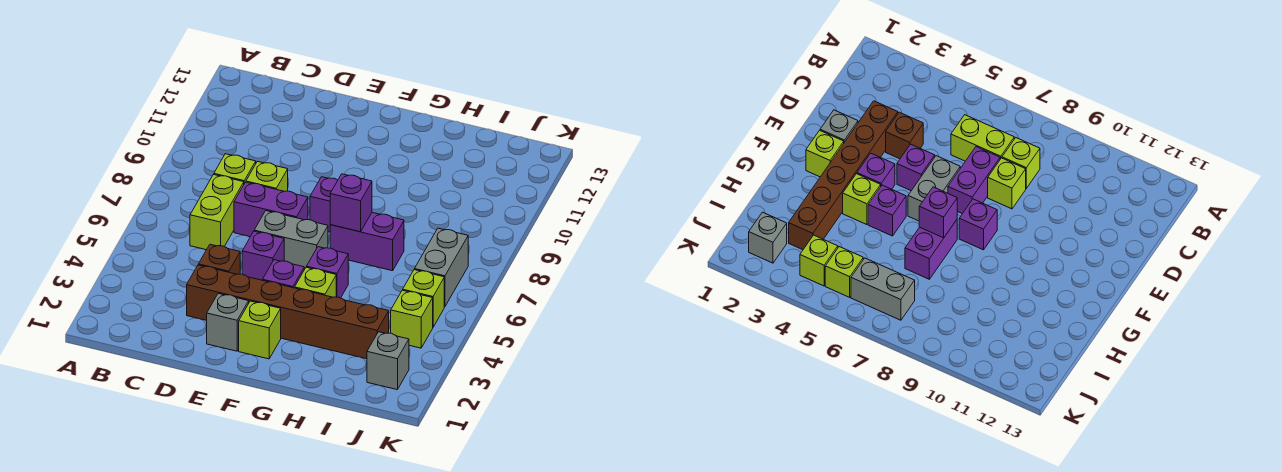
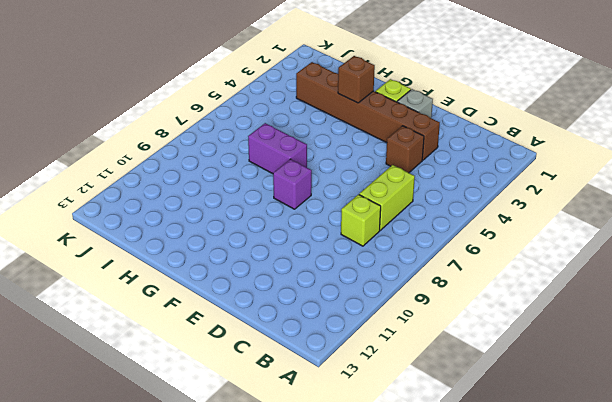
brown brick G3 level 2 -> none
none -> purple brick D7:E7 level 1
none -> lime brick D8 level 1
none -> purple brick E5 level 1

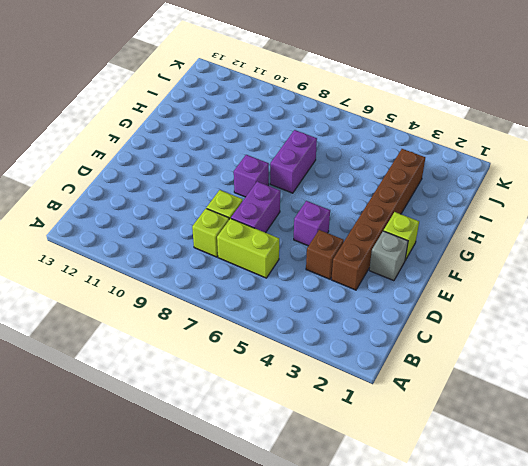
none -> grey brick E6:F6 level 1
none -> purple brick F4 level 1
none -> lime brick G4 level 1

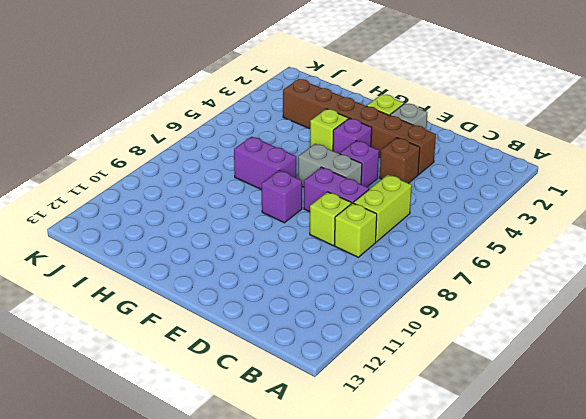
none -> purple brick G5 level 1
none -> grey brick J2 level 1
none -> lime brick J4 level 1

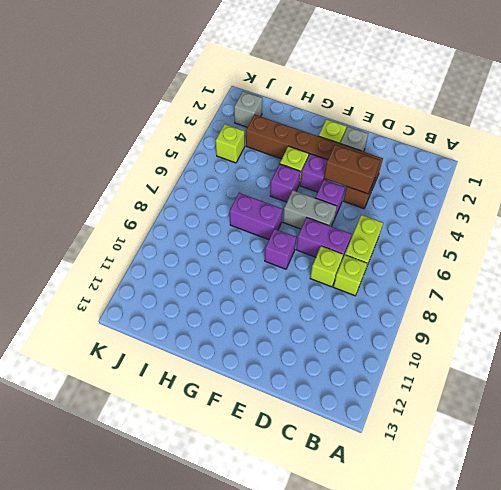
brown brick D4:E4 level 2 -> none
none -> lime brick J5 level 1
none -> grey brick J6:J7 level 1
none -> purple brick G7 level 2

